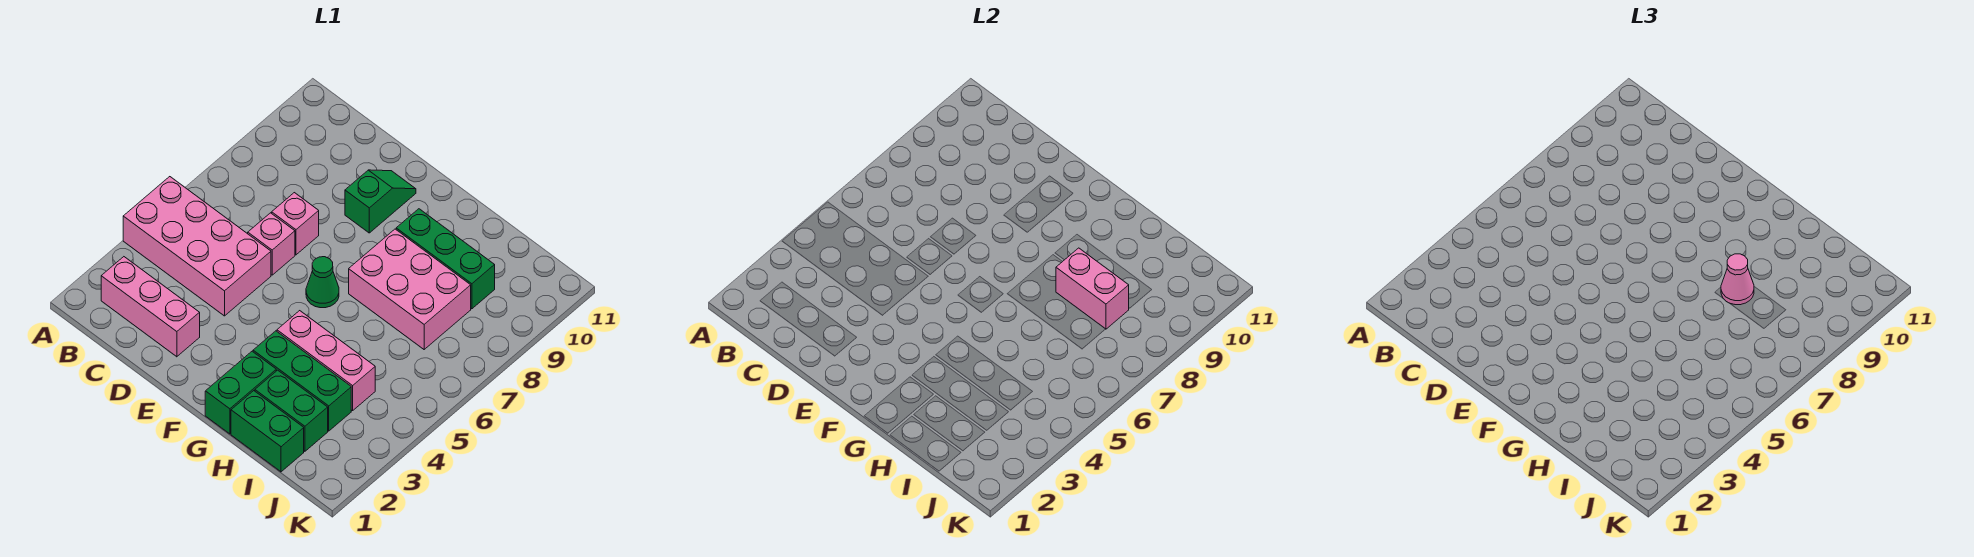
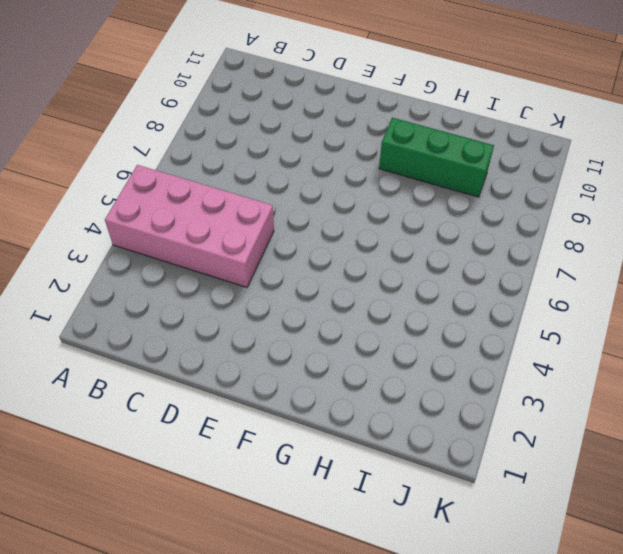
none -> pink brick B2:D2 level 1
none -> pink brick D6 level 1
none -> pink brick D7 level 1

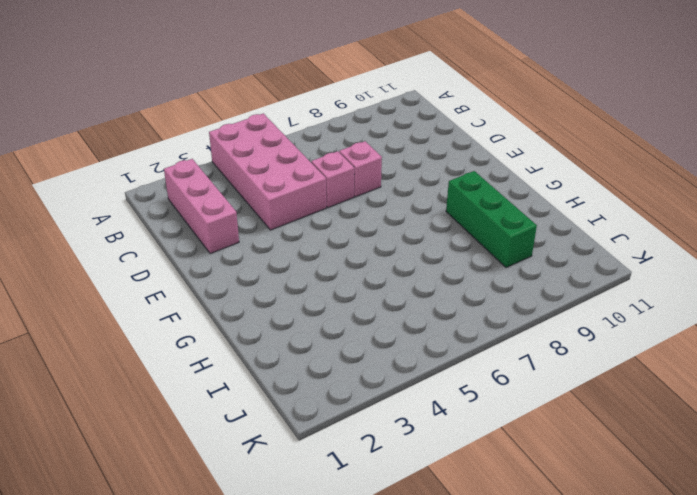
none -> green slope E9:E10 level 1 top 9
none -> green cone F6 level 1
none -> green brick G1:G2 level 1

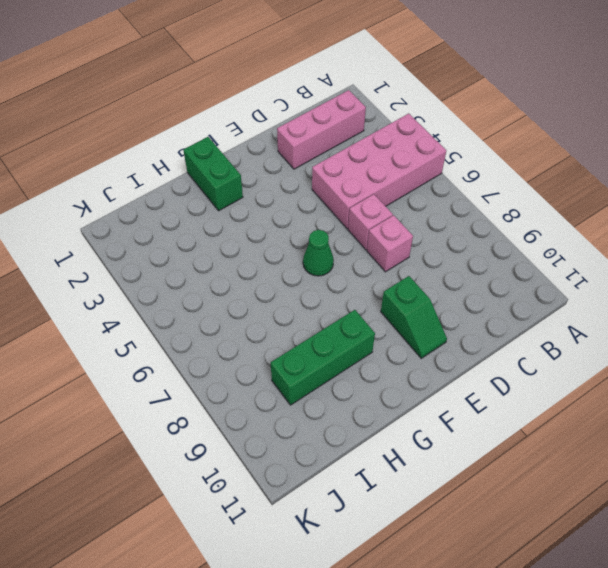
none -> green brick G3:I3 level 1
none -> pink brick G4:I4 level 1
none -> pink brick G7:I8 level 1

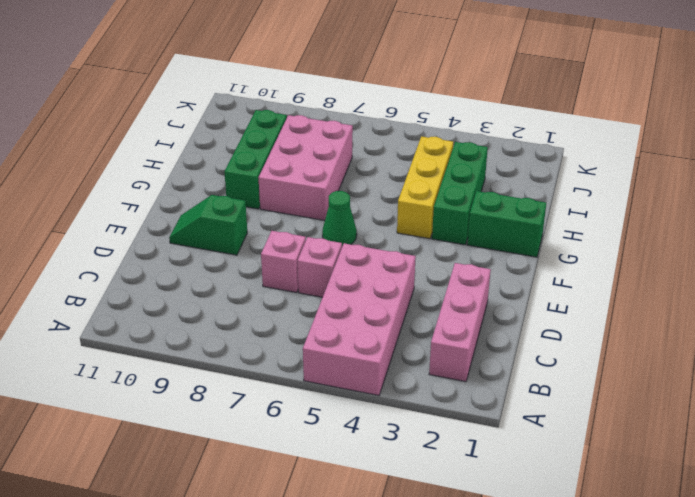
yellow brick G4:I4 level 1 -> pink brick G4:I4 level 1
none -> green brick H1:I1 level 1
none -> green brick H2:I2 level 1
none -> pink brick H8:I8 level 2

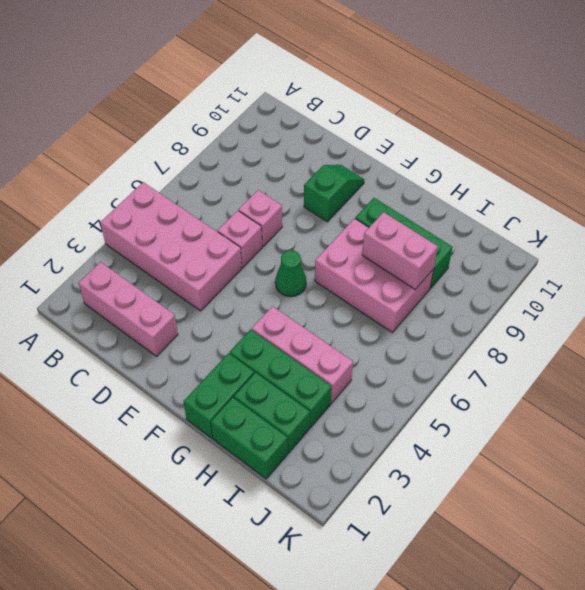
none -> pink cone H8 level 3

